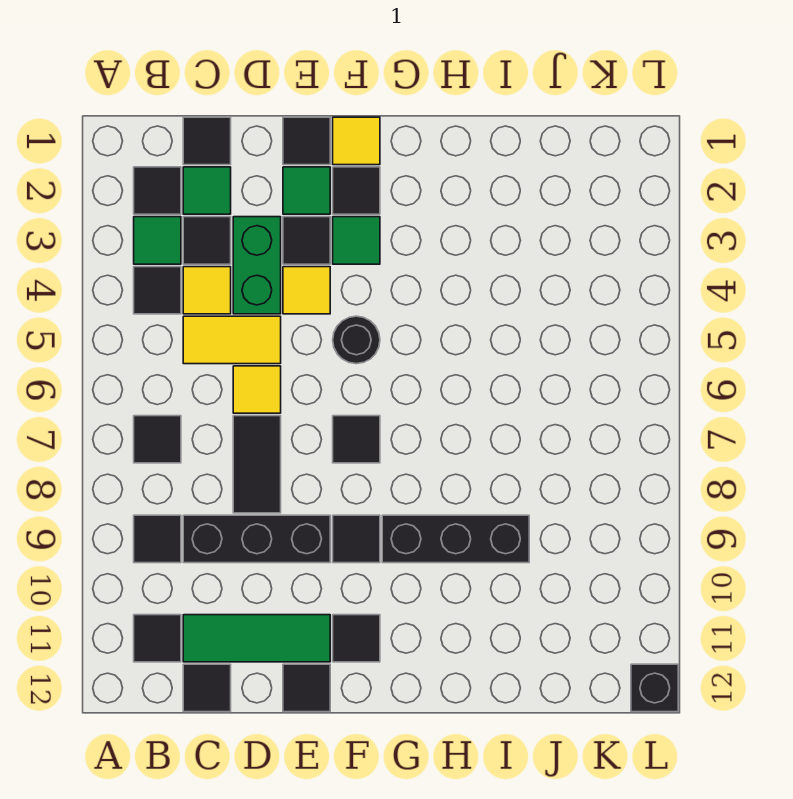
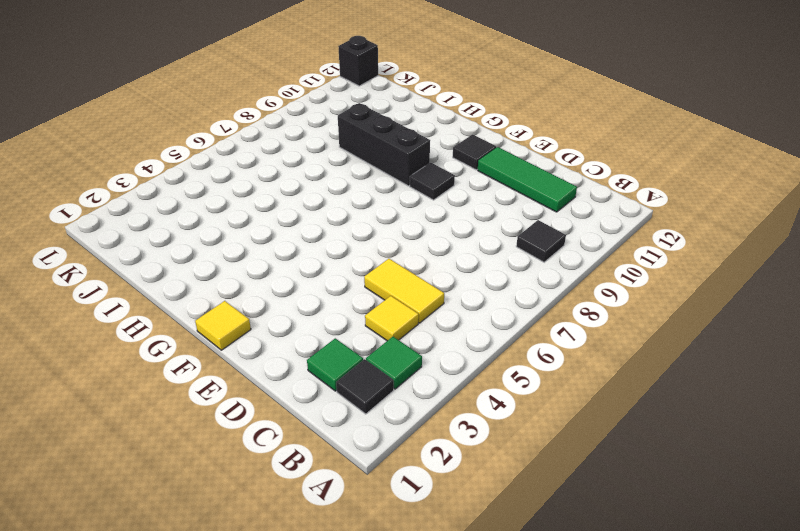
none -> black tile B4 level 1
none -> black tile B7 level 1
none -> black tile B11 level 1
none -> black tile C1 level 1

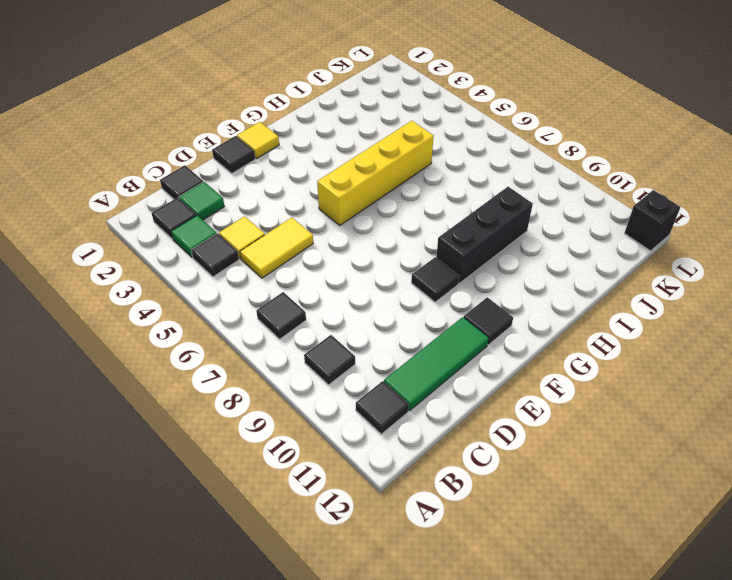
yellow brick F5:I5 level 1 -> black round brick F5 level 1
none -> black tile C3 level 1
none -> black brick C9:E9 level 1
none -> black tile C12 level 1
none -> green brick D3:D4 level 1

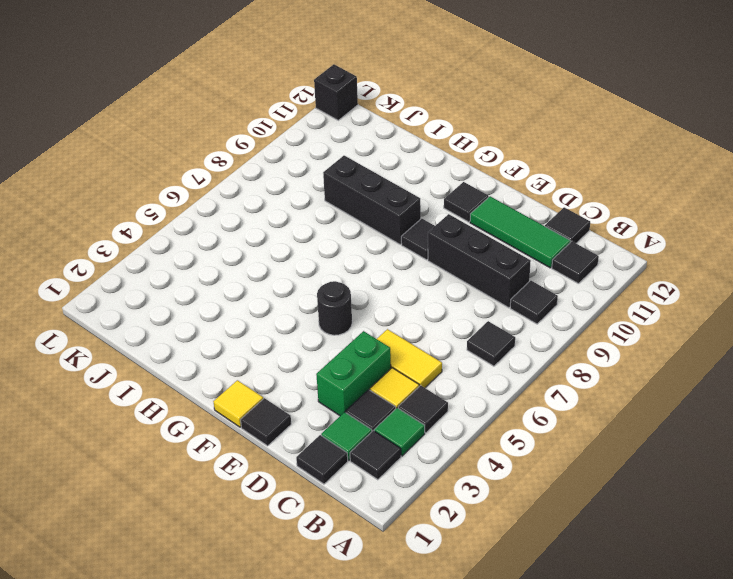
none -> yellow tile D6 level 1
none -> black tile D7:D8 level 1
none -> green tile E2 level 1
none -> black tile E3 level 1

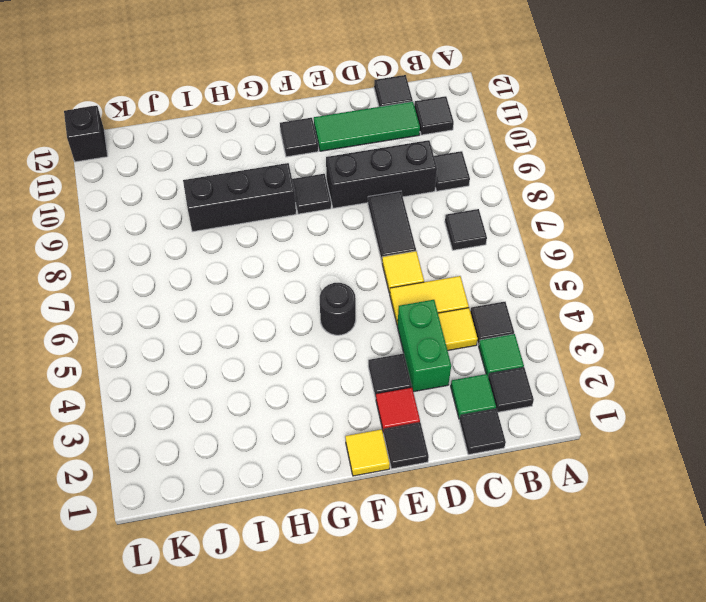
red tile E2 level 1 -> green tile E2 level 1
none -> black tile C3 level 1
none -> yellow tile E4 level 1
none -> black tile E12 level 1
none -> black tile F2 level 1

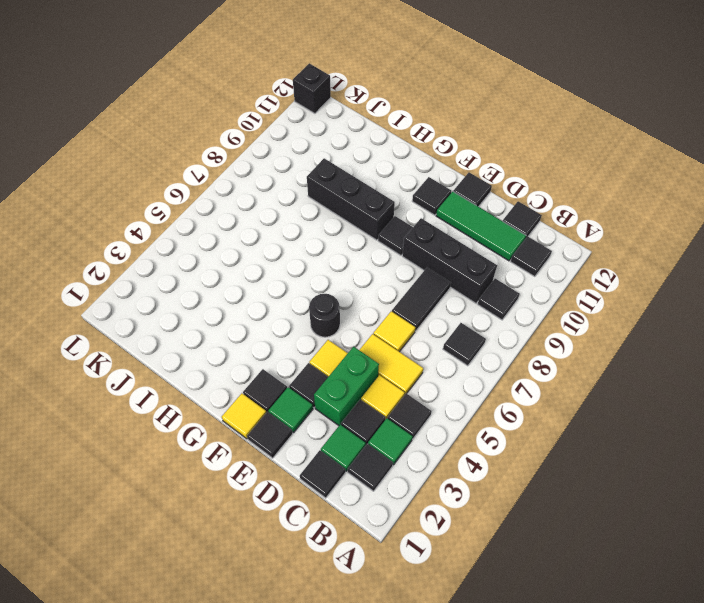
none -> green tile F3 level 1
none -> black tile F7 level 1

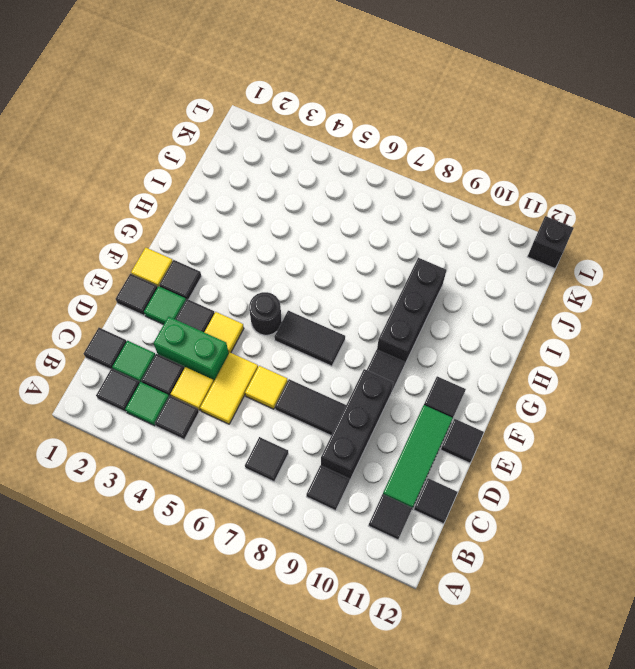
black tile F6:F7 level 1 -> black tile F7 level 1
none -> green tile F3 level 1

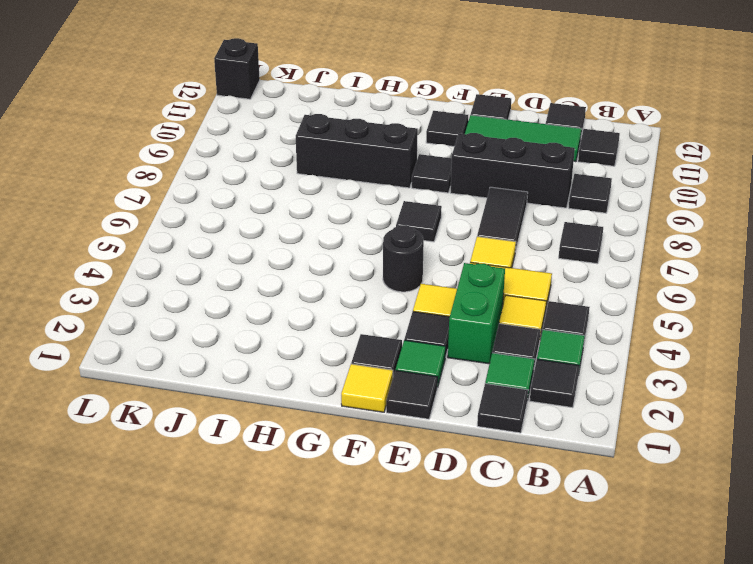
none -> green tile F3 level 1

